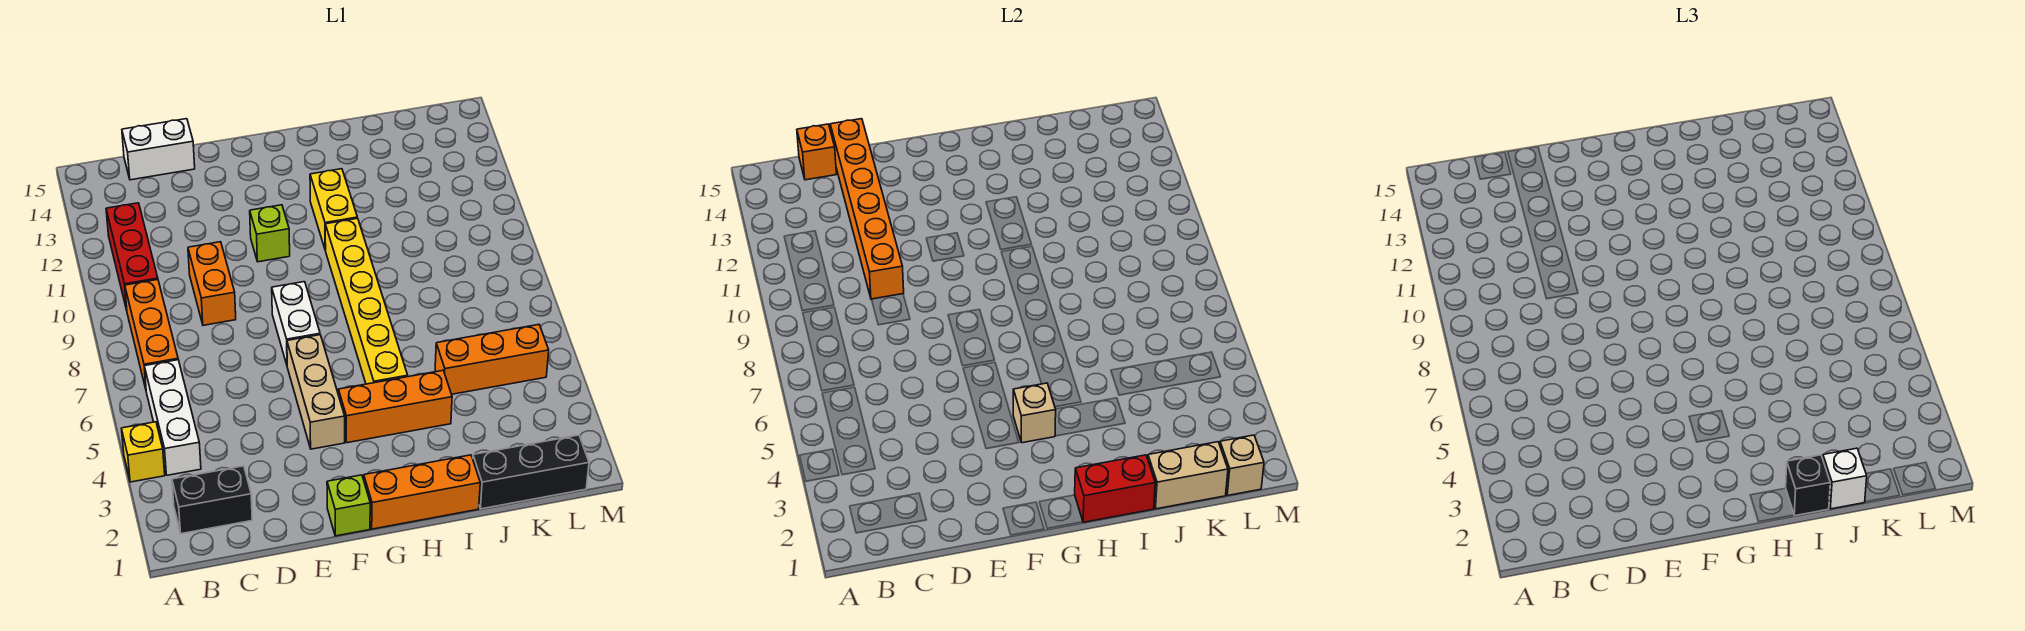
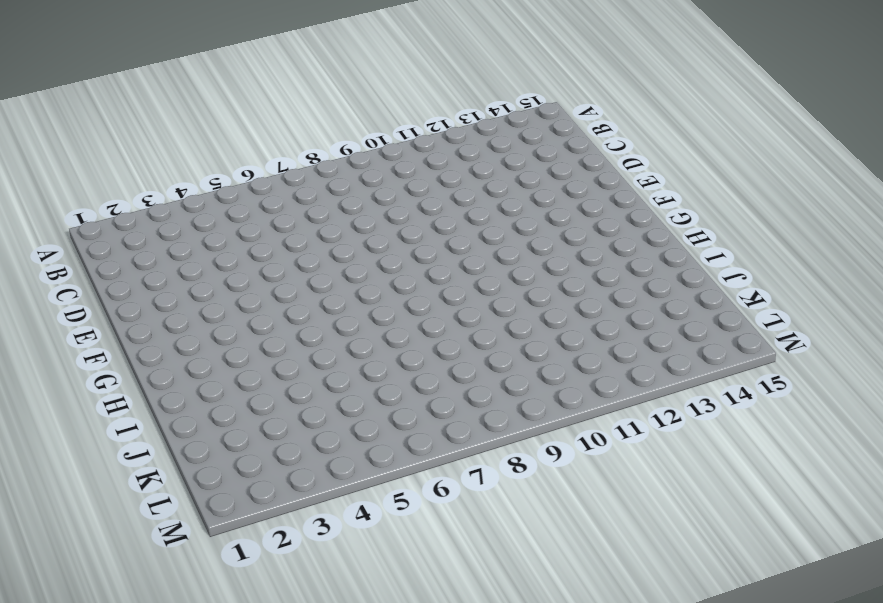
none -> yellow brick A4 level 1
none -> black brick B2:C2 level 1
none -> white brick B4:B6 level 1

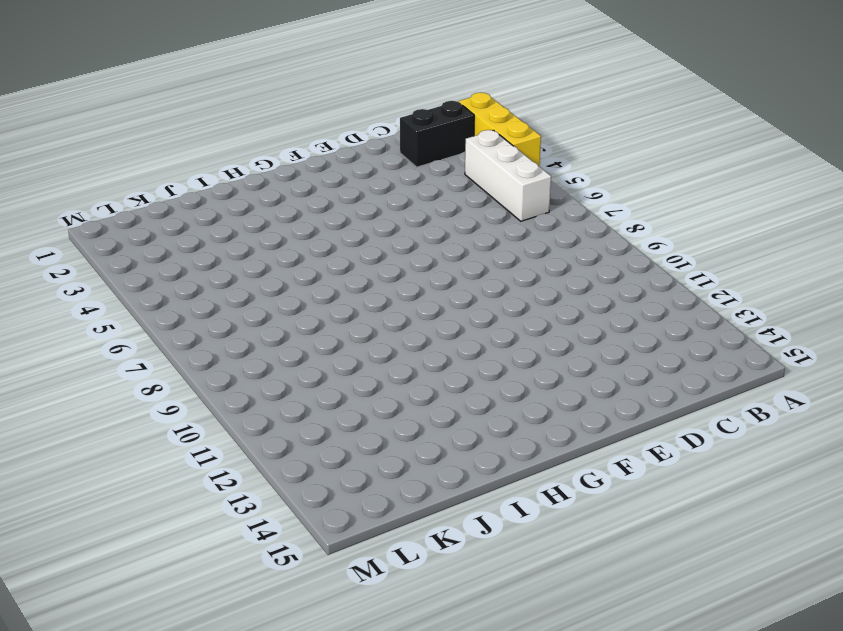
yellow brick A2:A4 level 1 -> yellow brick A4 level 1
none -> orange brick B7:B9 level 1
none -> red brick B10:B12 level 1
none -> white brick C15:D15 level 1

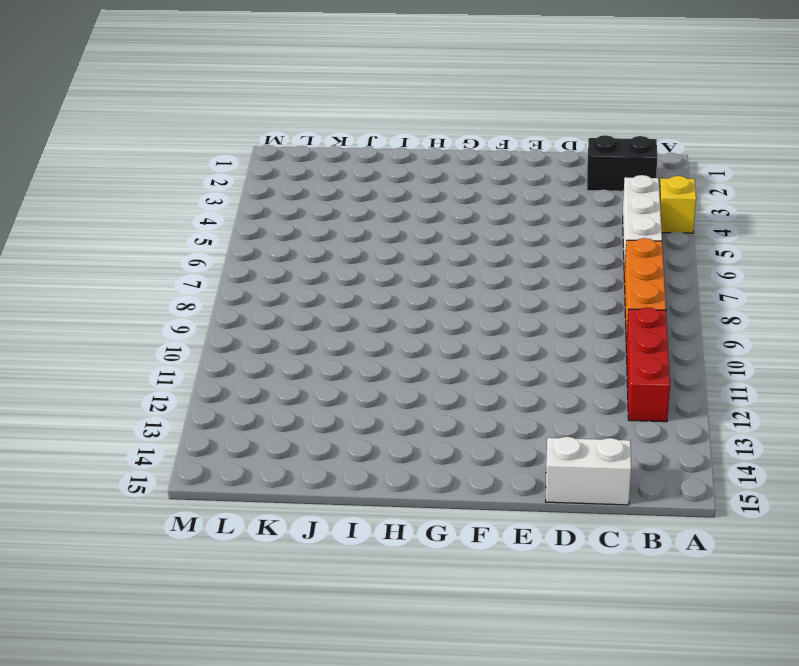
none -> orange brick D9:D10 level 1
none -> lime brick F1 level 1
none -> tan brick F4:F6 level 1

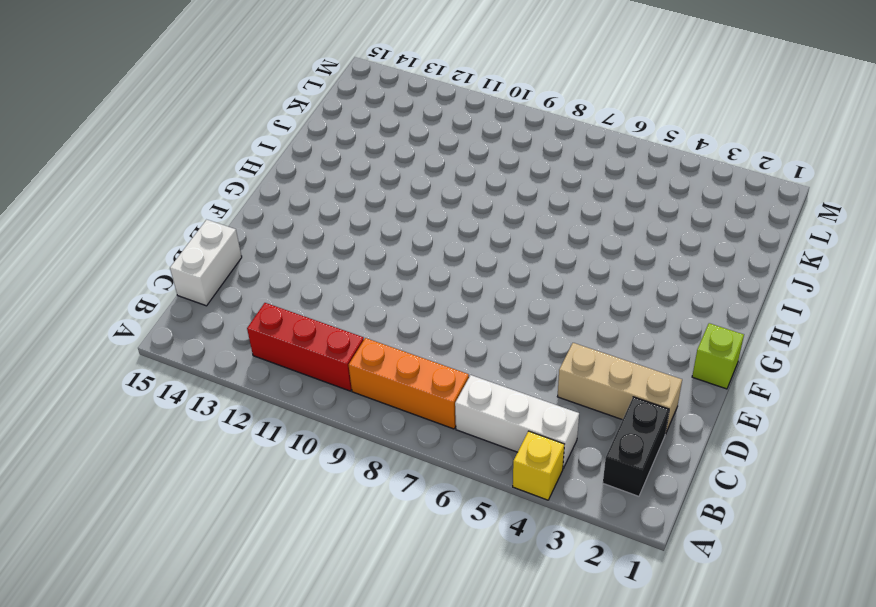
tan brick D2:D4 level 1 -> tan brick F4:F6 level 1
none -> orange brick D9:D10 level 1
none -> white brick F7:F8 level 1
none -> lime brick F11 level 1

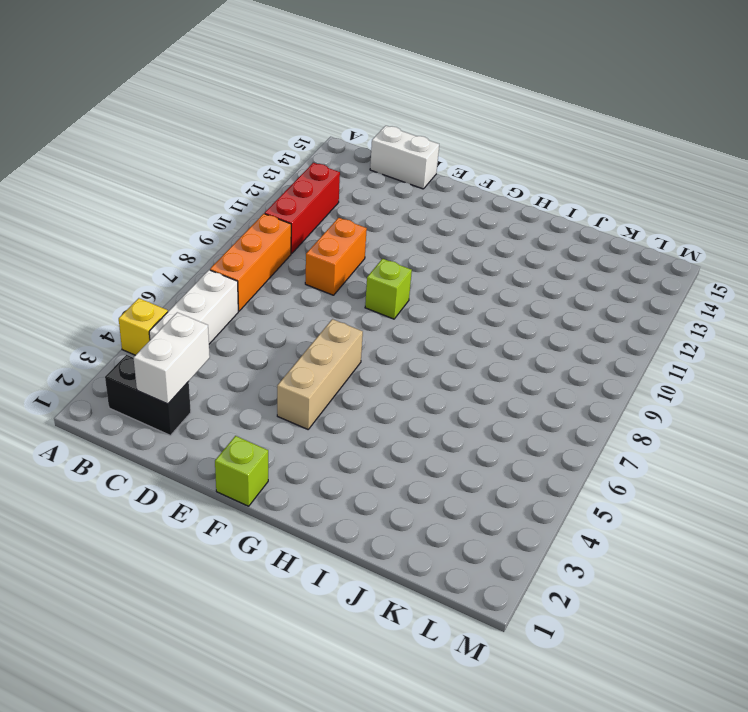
white brick C2:C3 level 2 -> white brick F7:F8 level 1
lime brick F9 level 1 -> lime brick F11 level 1
none -> orange brick G1:I1 level 1
none -> orange brick G4:I4 level 1
none -> yellow brick H5:H10 level 1

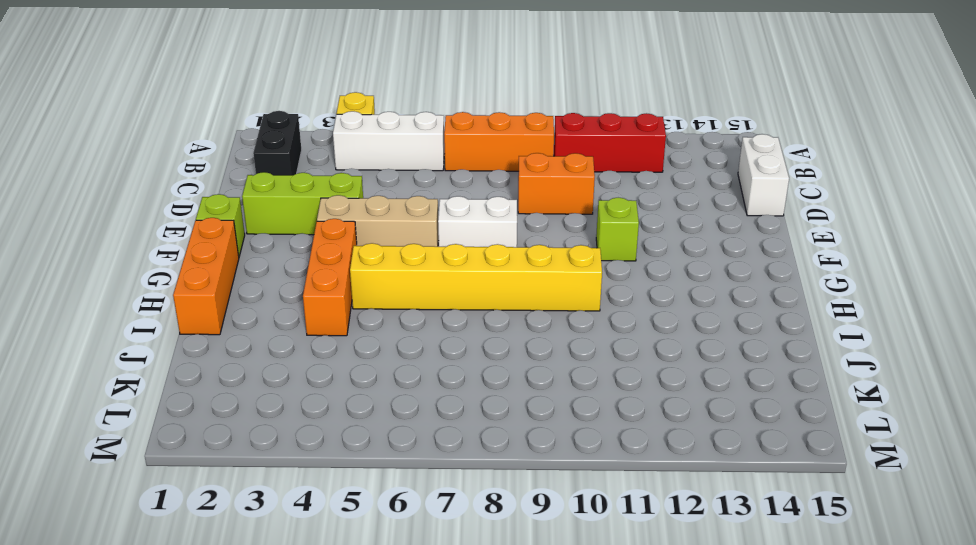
lime brick E2:E4 level 1 -> none
none -> yellow brick H11:H12 level 1
none -> black brick J1:L1 level 1
none -> orange brick J5:L5 level 1

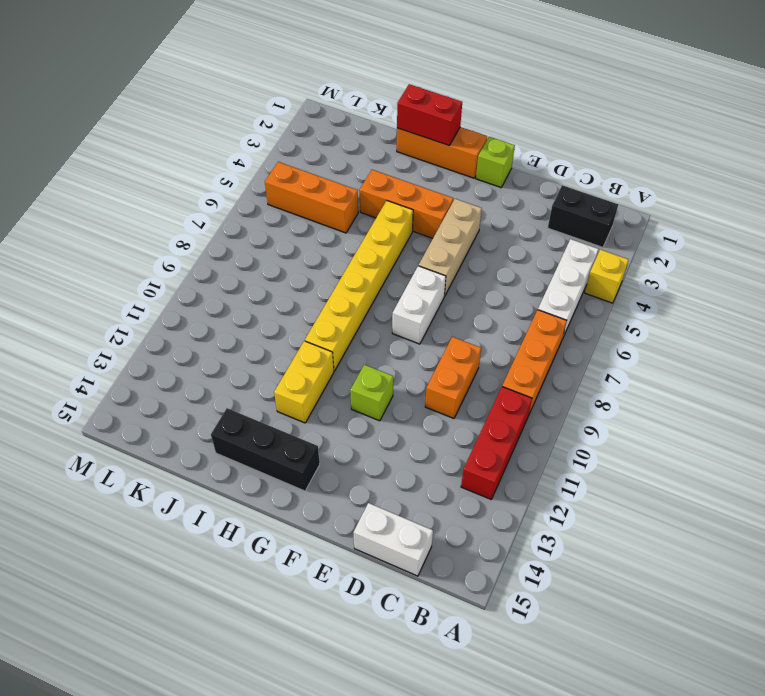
black brick G14:I14 level 1 -> black brick J1:L1 level 1
none -> orange brick C15 level 2
none -> orange brick D10:D15 level 2
none -> tan brick G4 level 2

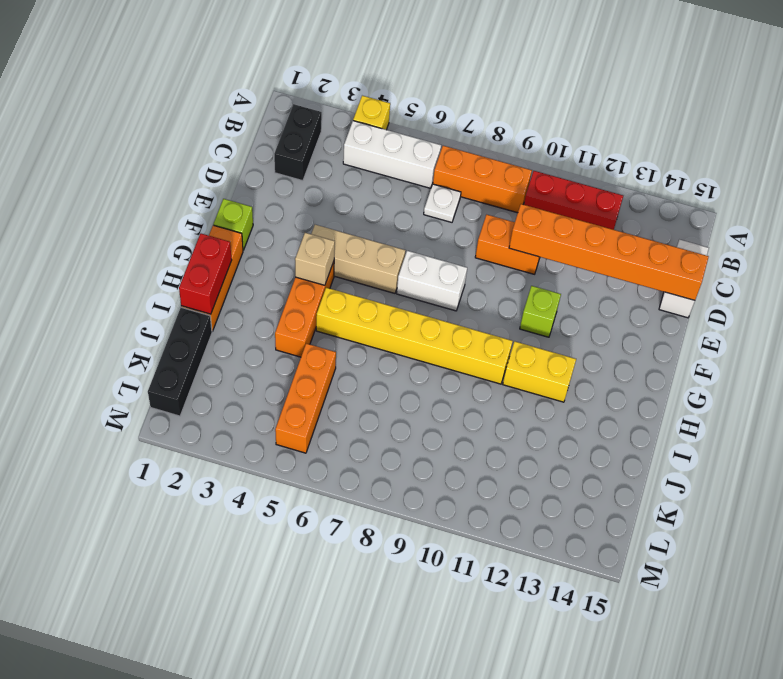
white plate C7 level 1 -> none
none -> orange brick C15 level 2
none -> tan brick J1:K1 level 2
none -> tan brick L1 level 2

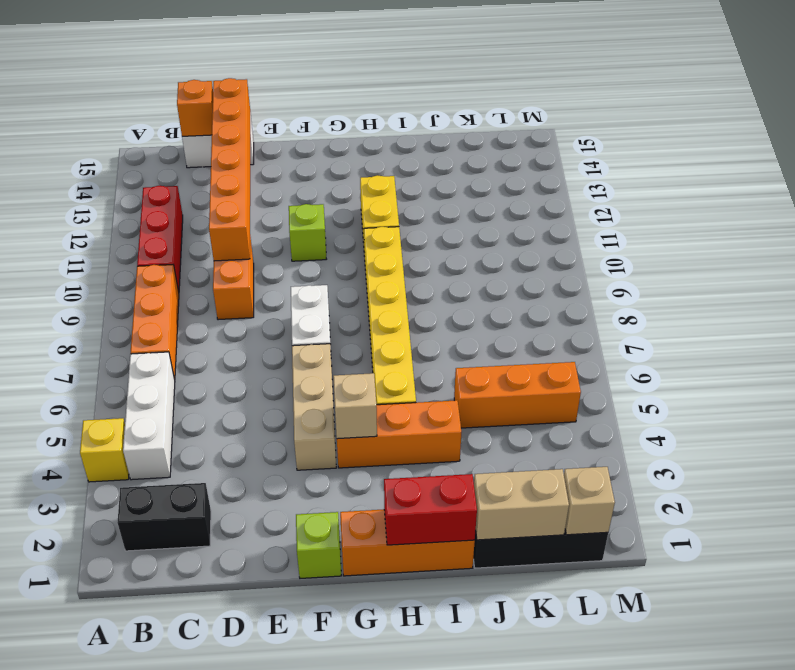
none -> black brick I1 level 3
none -> white brick J1 level 3

